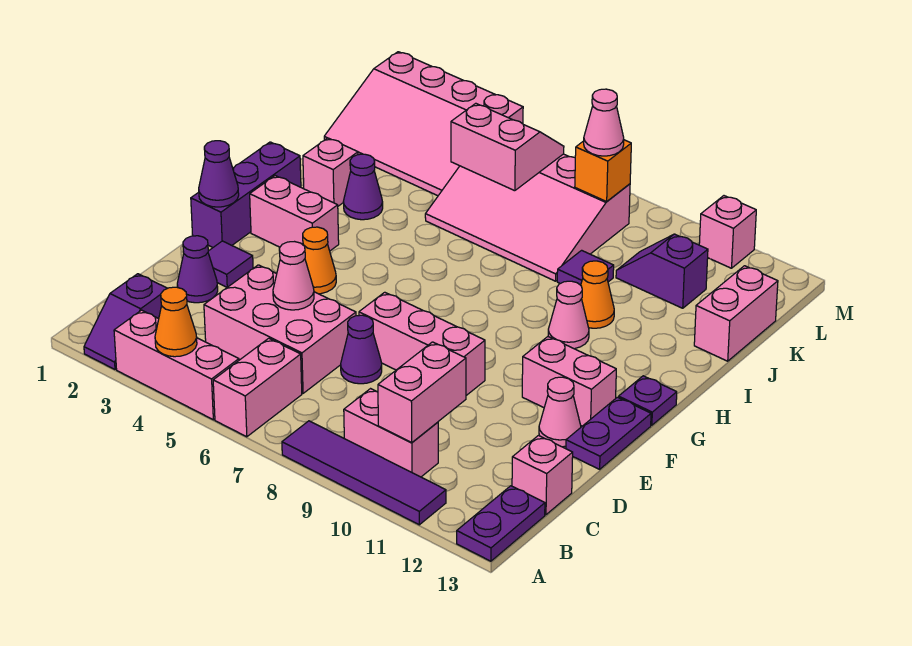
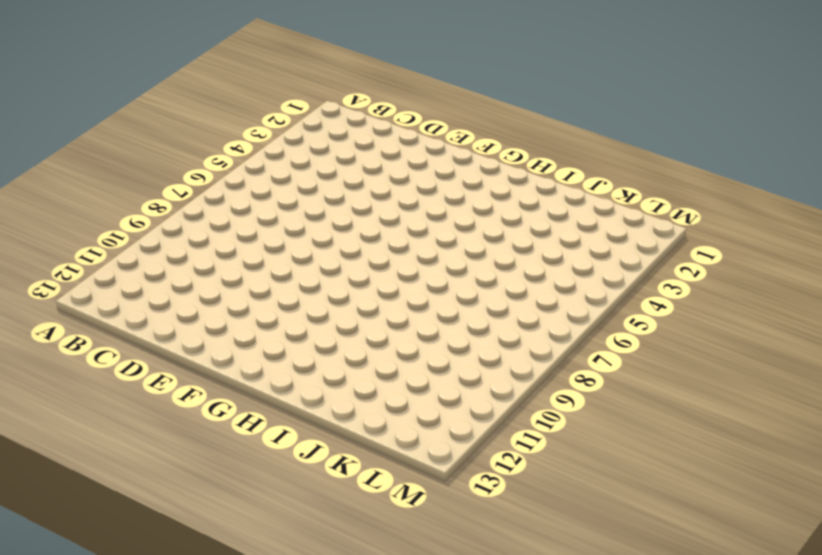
none -> purple slope A2:B2 level 1 top B
none -> pink brick A3:A5 level 1
none -> pink brick A6:B6 level 1
none -> purple tile A8:A11 level 1

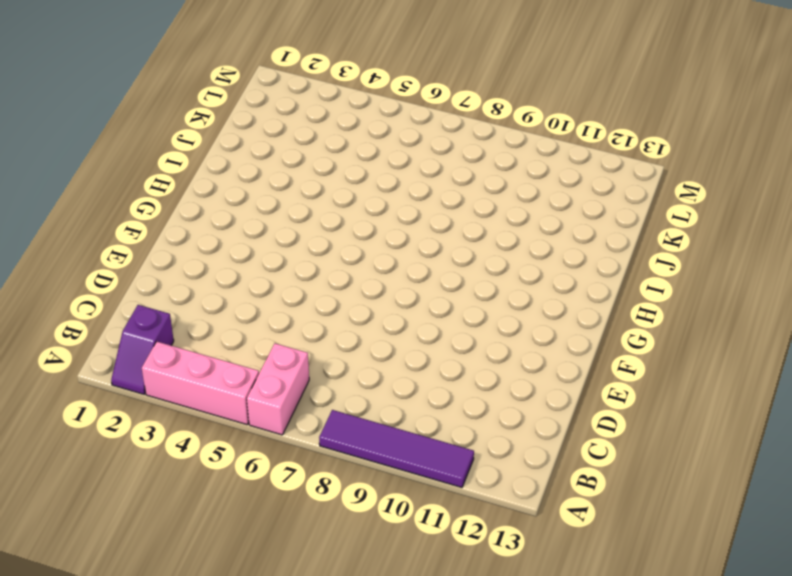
none -> purple plate A13:B13 level 1
none -> pink brick B9:B10 level 1
none -> pink brick C4:D6 level 1
none -> pink brick C13 level 1

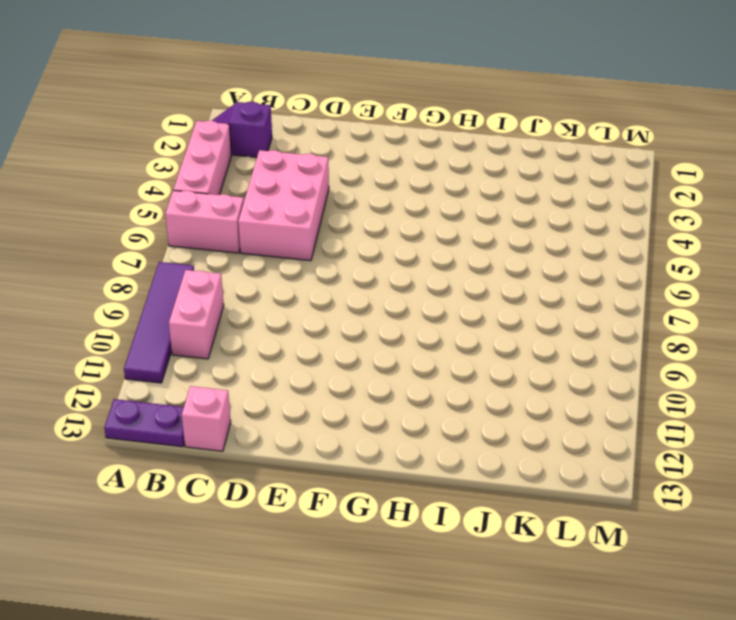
none -> purple cone D2 level 1
none -> purple cone D7 level 1
none -> purple tile E2 level 1
none -> pink brick E7:E9 level 1

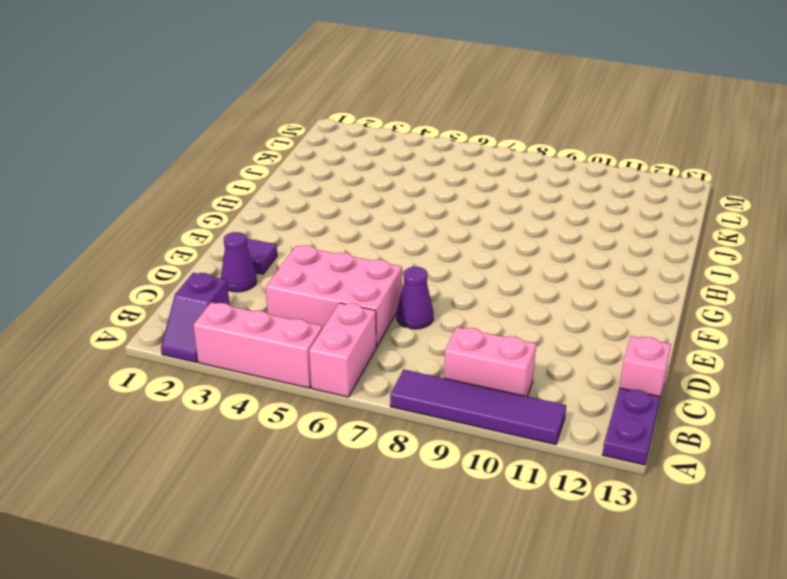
none -> pink brick E7:E9 level 1
none -> pink cone E12 level 1
none -> purple plate E13:F13 level 1
none -> purple brick F1:H1 level 1

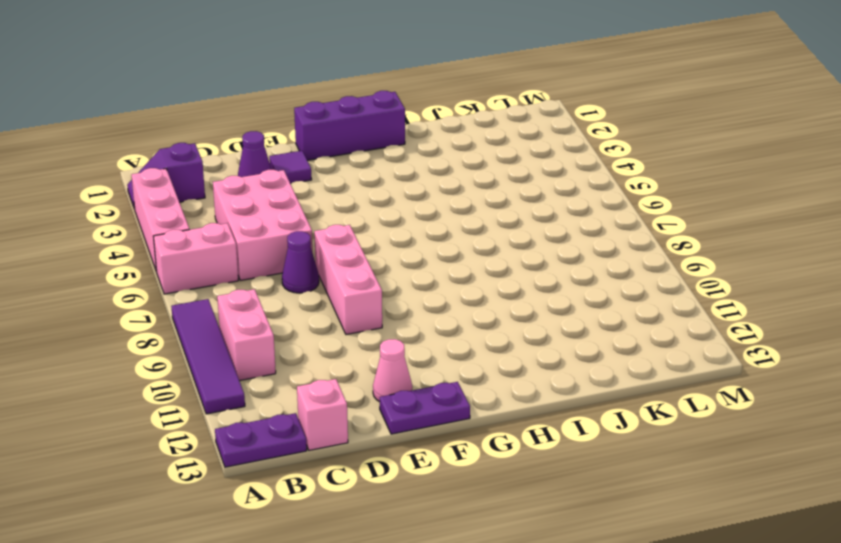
none -> orange cone F4 level 1
none -> pink brick F11:F12 level 1
none -> pink brick G2:G3 level 1
none -> purple plate G13 level 1

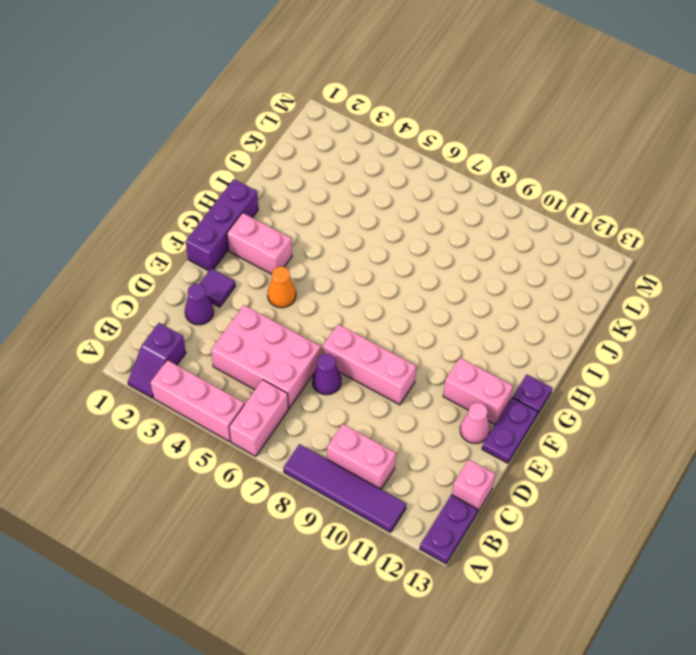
none -> pink cone H10 level 1
none -> pink brick I2 level 1
none -> purple cone I3 level 1
none -> orange cone I10 level 1

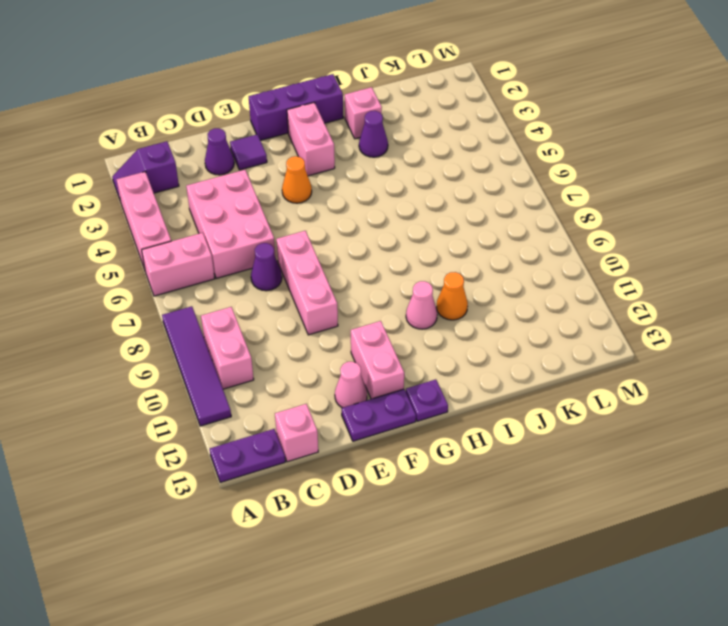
none -> pink slope J5:L8 level 1 top L
none -> purple tile J9 level 1
none -> pink brick J13:K13 level 1
none -> pink slope K1:M4 level 1 top M

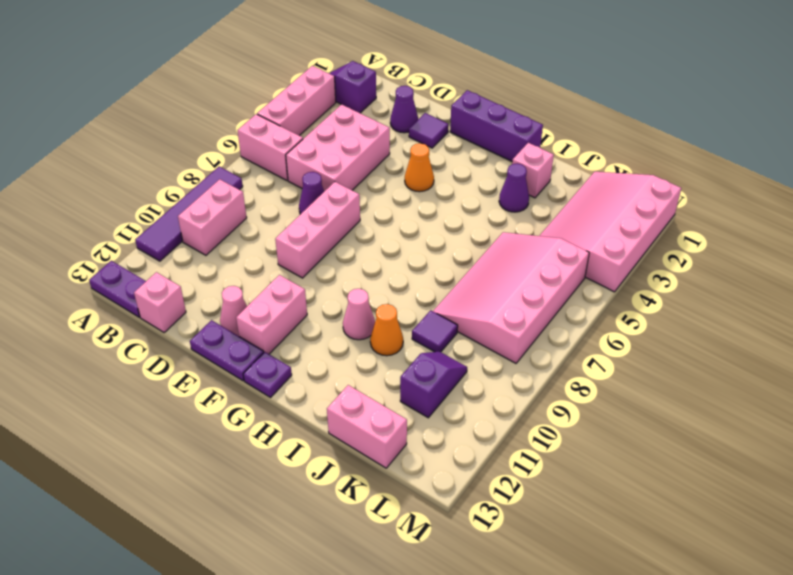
none -> pink brick G2:G3 level 1
none -> pink brick M11 level 1
none -> orange cone A4 level 2
none -> pink brick B10:C10 level 2

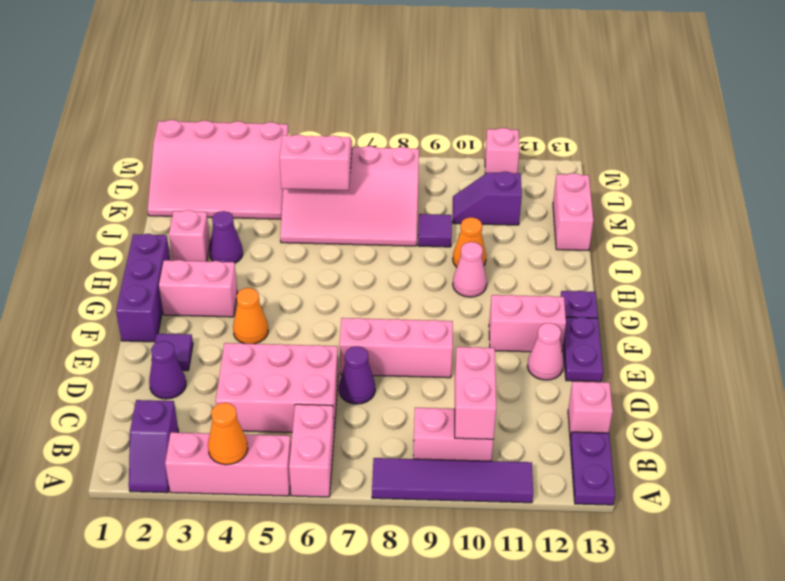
none -> pink cone D5 level 2
none -> purple cone F1 level 2
none -> orange brick L8 level 2
none -> pink cone L8 level 3

